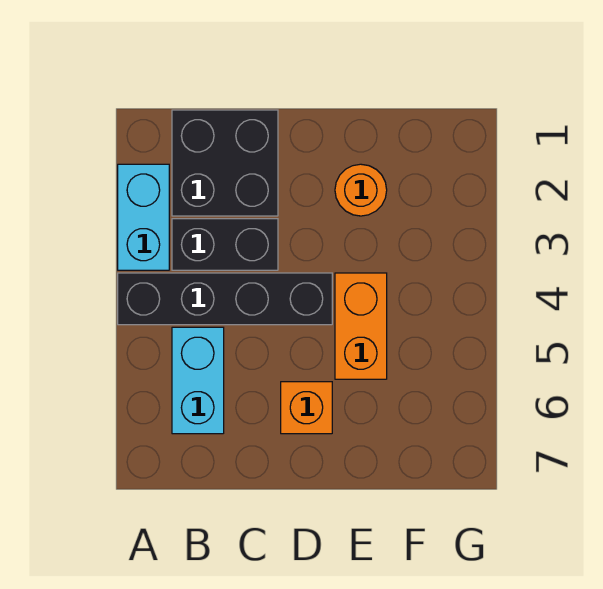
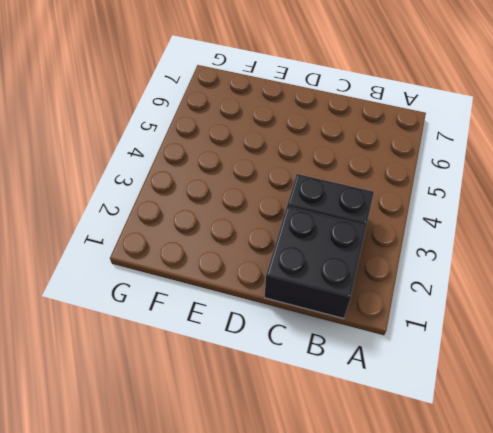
none -> cyan brick A2:A3 level 1
none -> black brick A4:D4 level 1

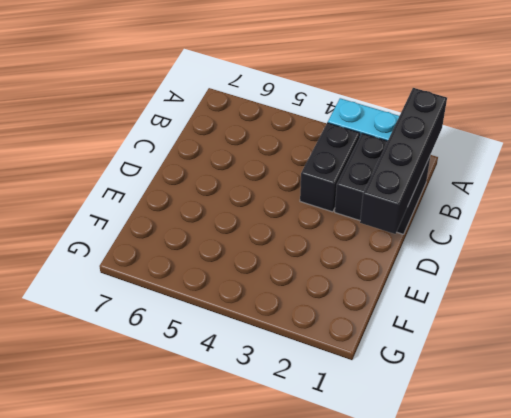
black brick A1:D1 level 2 -> black brick A4:D4 level 1
none -> cyan brick B5:B6 level 1
none -> orange brick D6 level 1

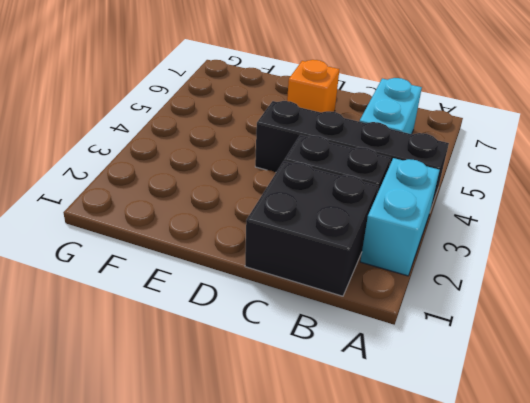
none -> orange round brick E2 level 1
none -> orange brick E4:E5 level 1

